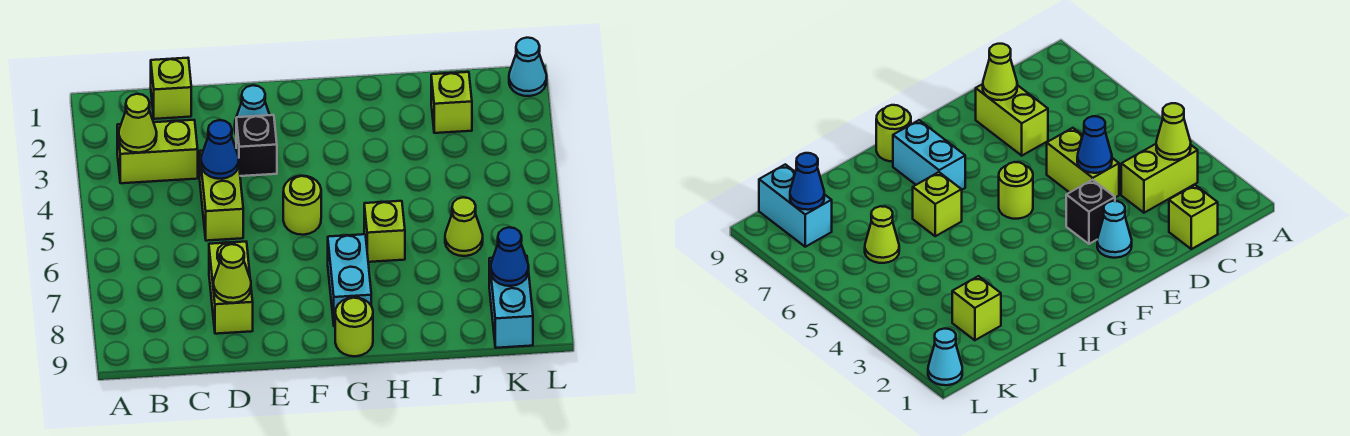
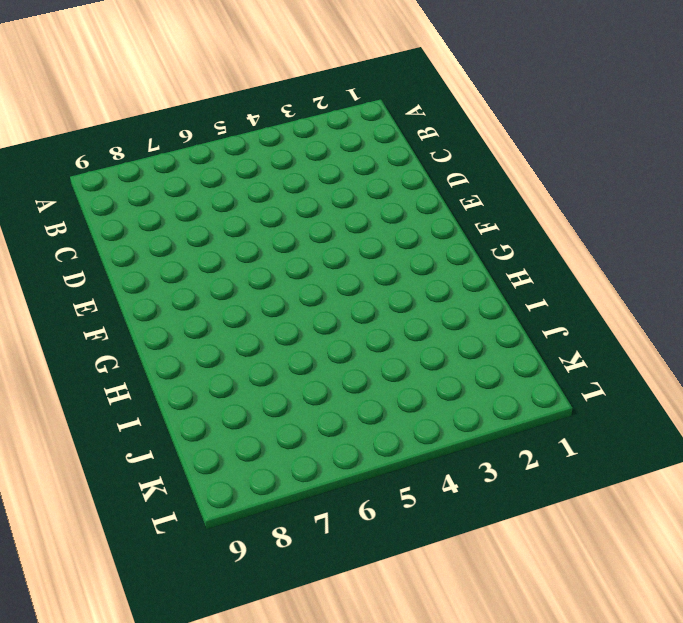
none -> lime brick B3:C3 level 1
none -> lime brick C1 level 1
none -> lime brick D4:D5 level 1

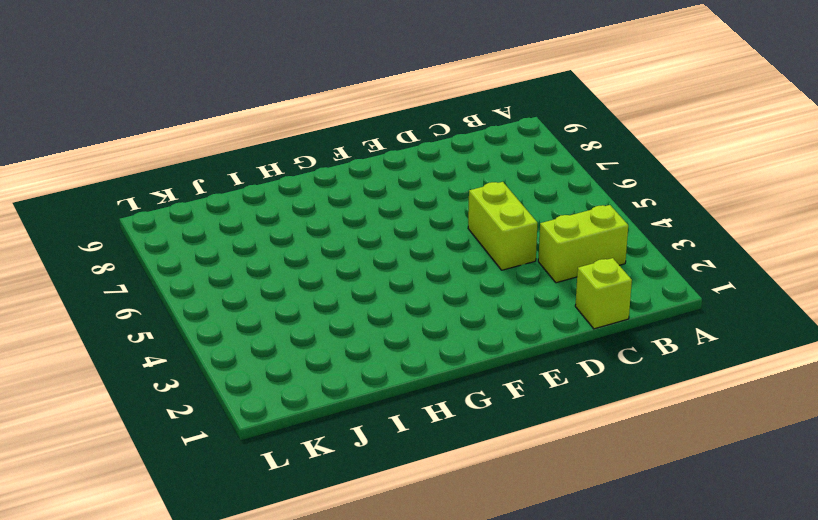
none -> lime brick D7:D8 level 1
none -> cyan cone E2 level 1
none -> black brick E3 level 1

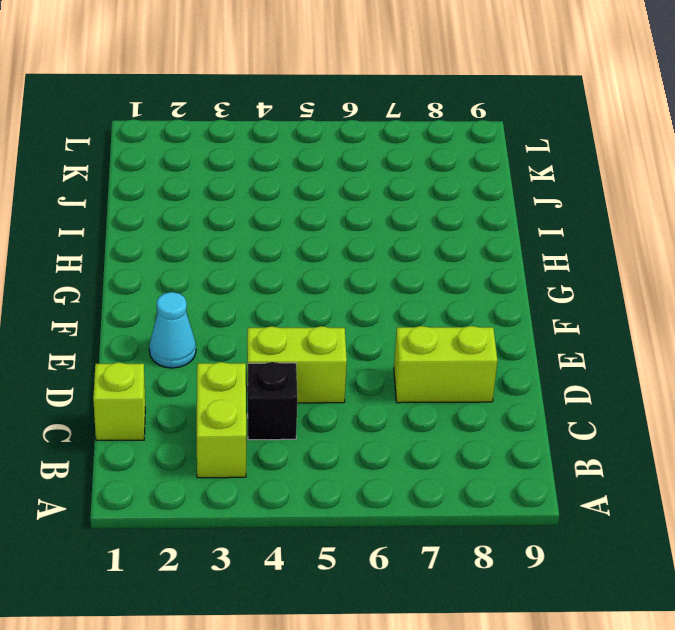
black brick C4 level 1 -> black brick E3 level 1
none -> lime round brick F5 level 1
none -> cyan brick G7:G8 level 1
none -> lime round brick G9 level 1

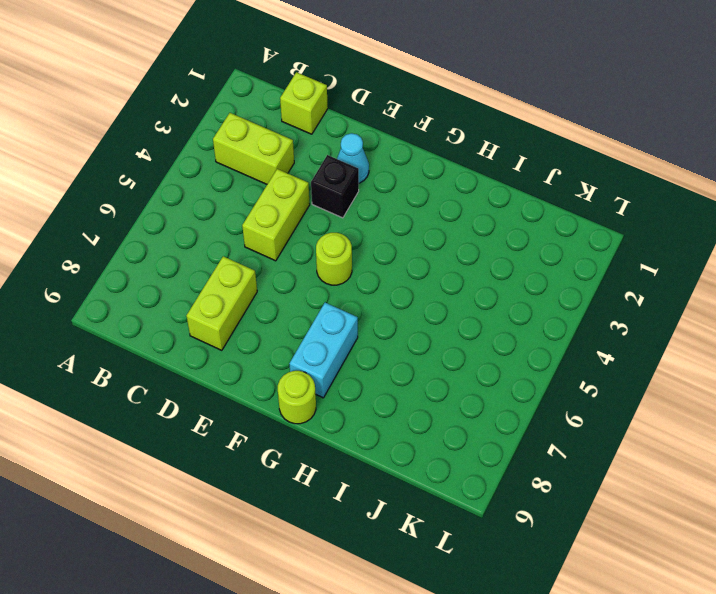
none -> lime brick H6 level 1
none -> lime brick J2 level 1
none -> lime cone J6 level 1

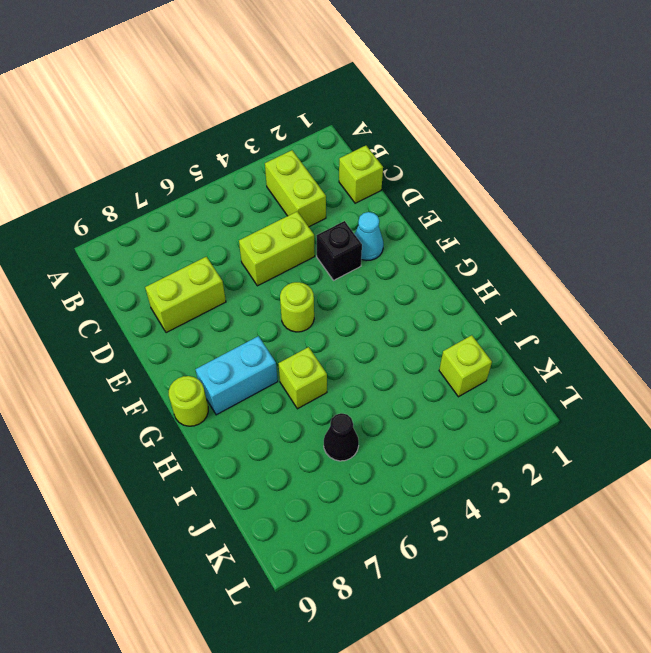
black cone J6 level 1 -> lime cone J6 level 1
none -> cyan brick K8:K9 level 1
none -> cyan cone L1 level 1
none -> lime cone B3 level 2

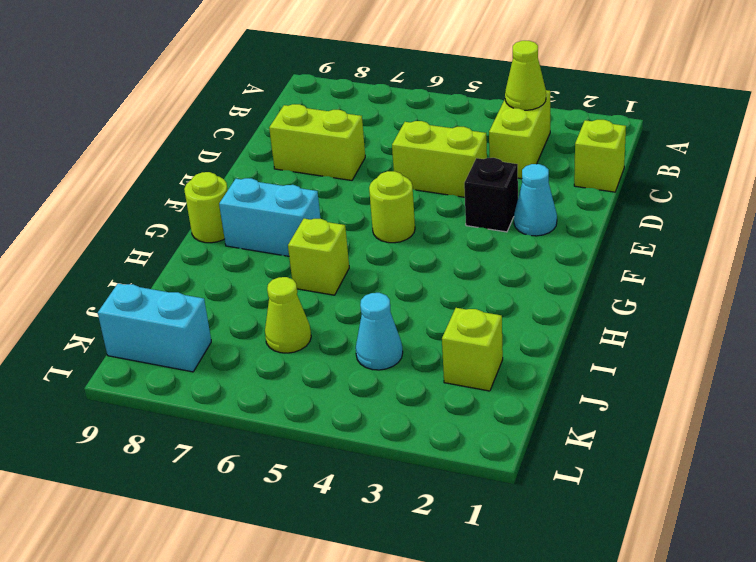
cyan cone J4 level 1 -> cyan cone L1 level 1
none -> blue cone D4 level 2
none -> lime cone D8 level 2
none -> blue cone K8 level 2

